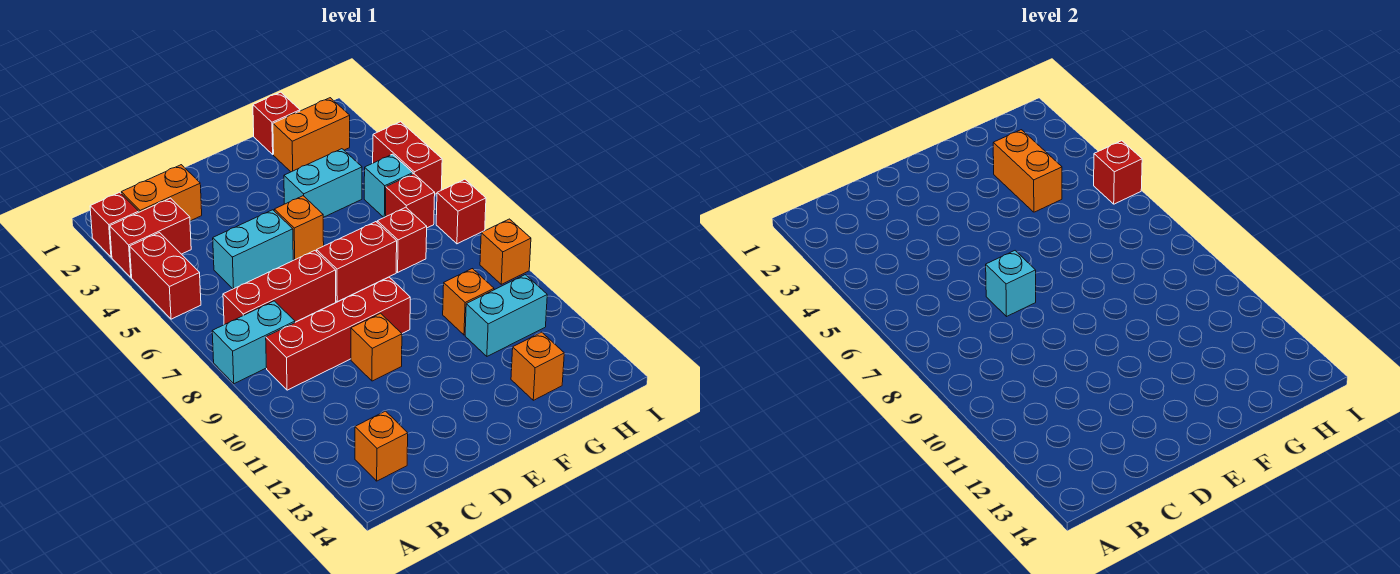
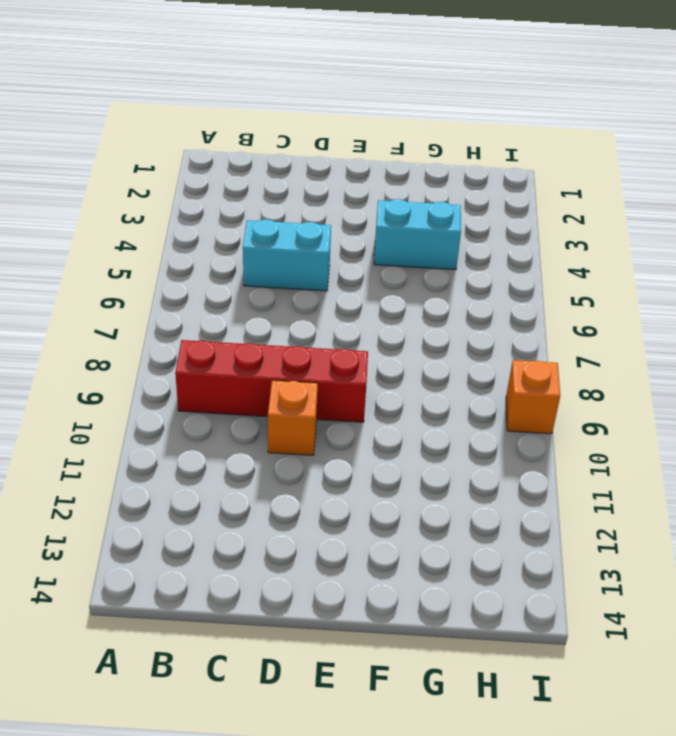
none -> red brick A2 level 1
none -> red brick A3:B3 level 1
none -> red brick A4:A5 level 1

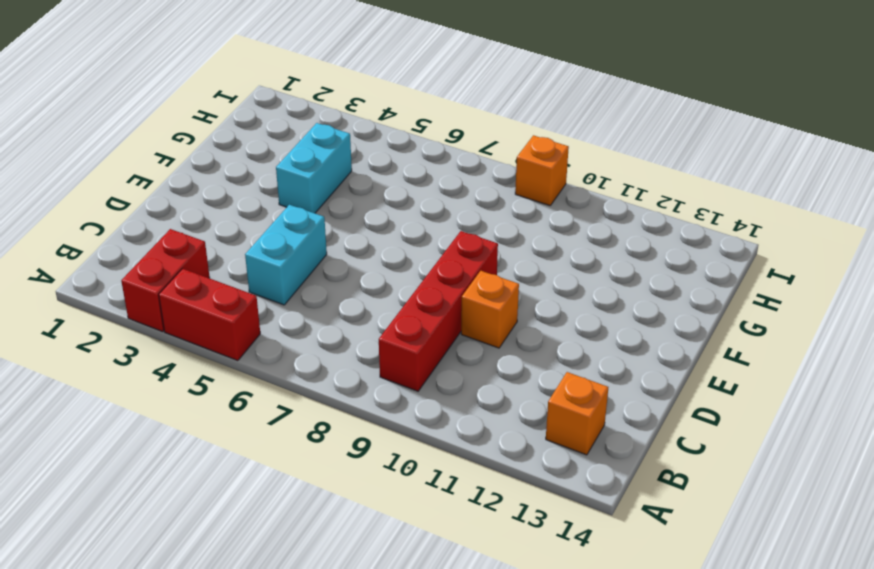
none -> red brick A2 level 1
none -> cyan brick A8:B8 level 1
none -> orange brick B2:C2 level 1

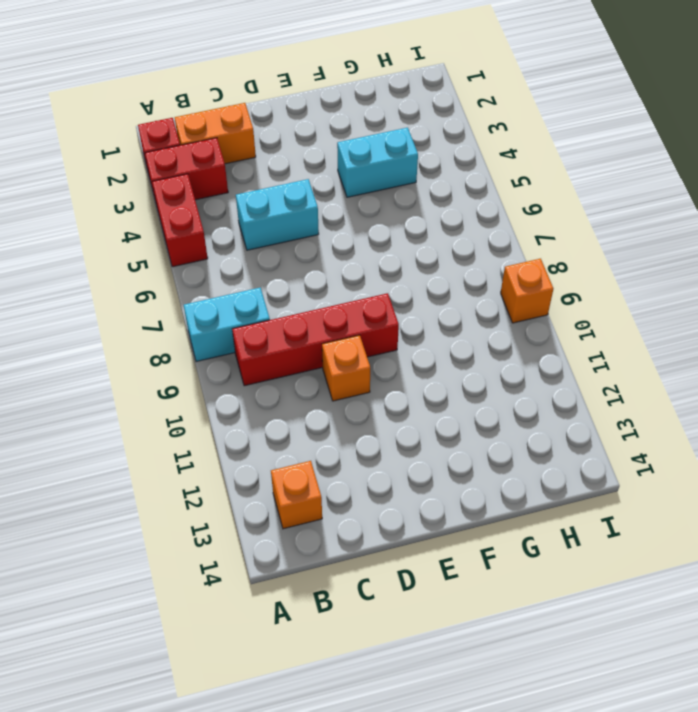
none -> red brick B7:D7 level 1
none -> orange brick E5 level 1
none -> red brick E7:F7 level 1

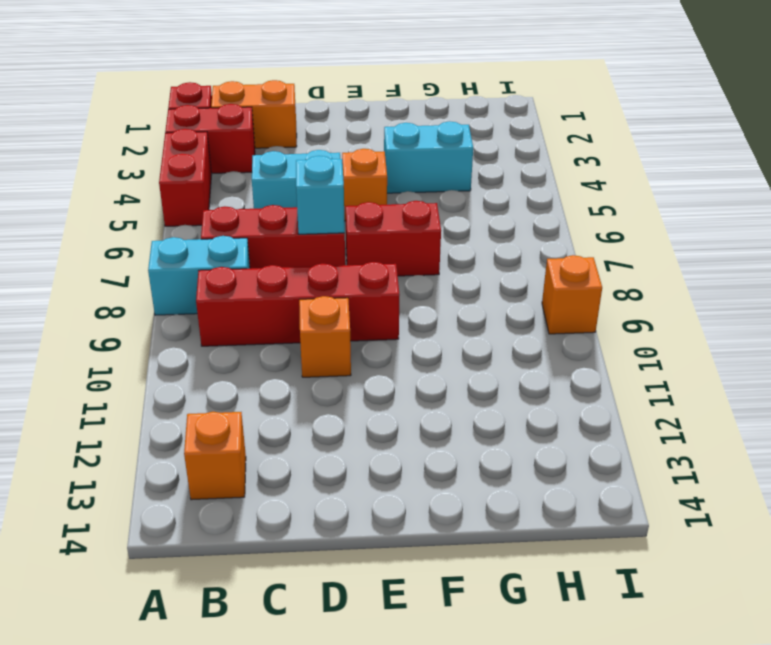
none -> red brick G1 level 1
none -> orange brick G2:H2 level 1
none -> red brick G7 level 1

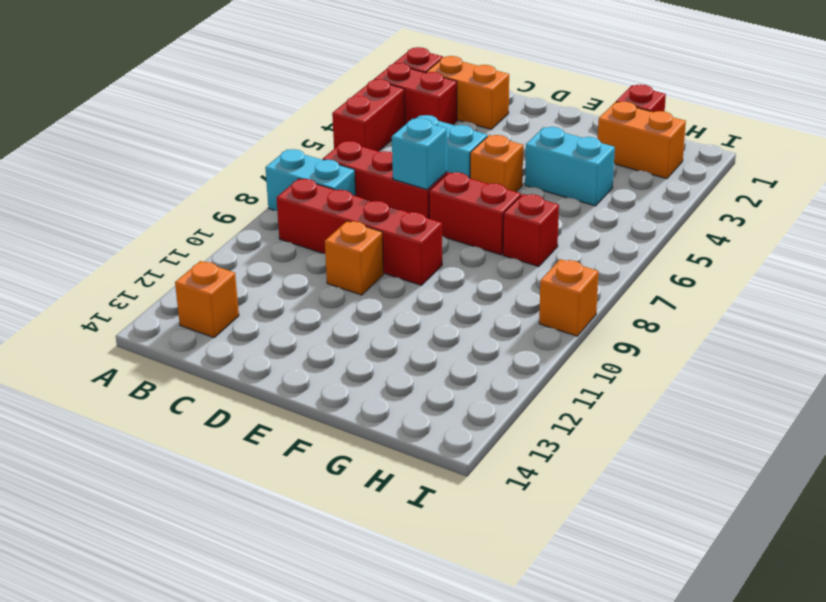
none -> orange brick G10 level 1
none -> cyan brick G11:H11 level 1
none -> orange brick G13 level 1

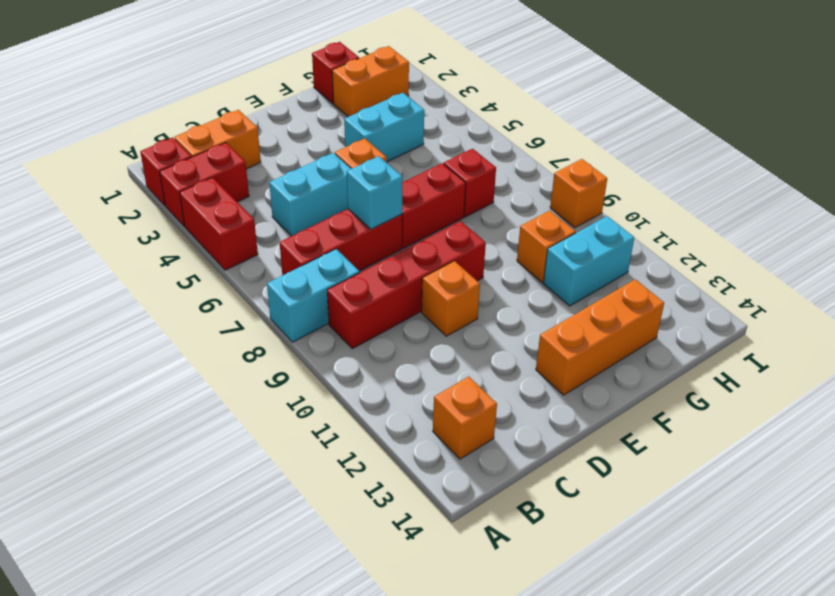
orange brick E13:G13 level 1 -> orange brick G13 level 1
none -> cyan brick H5 level 1
none -> red brick H6 level 1
none -> red brick I4:I5 level 1

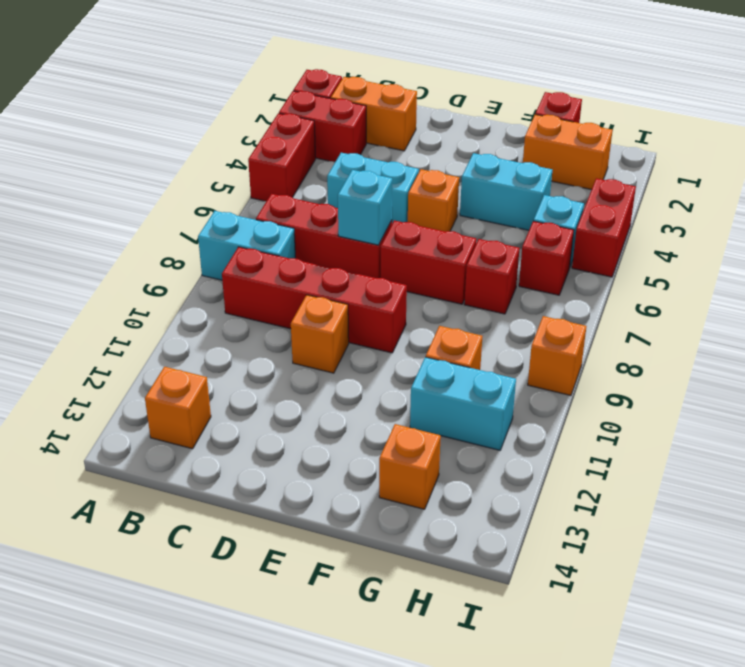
none -> red brick I7 level 1
none -> orange brick G3:G4 level 2
none -> red brick I5 level 2

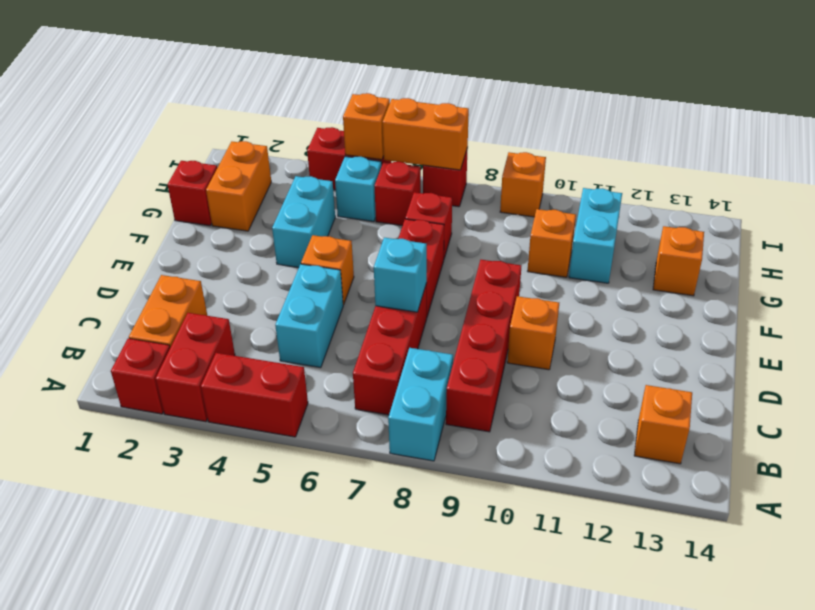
orange brick I5 level 2 -> red brick I5 level 2
orange brick I6:I7 level 2 -> orange brick G3:G4 level 2

